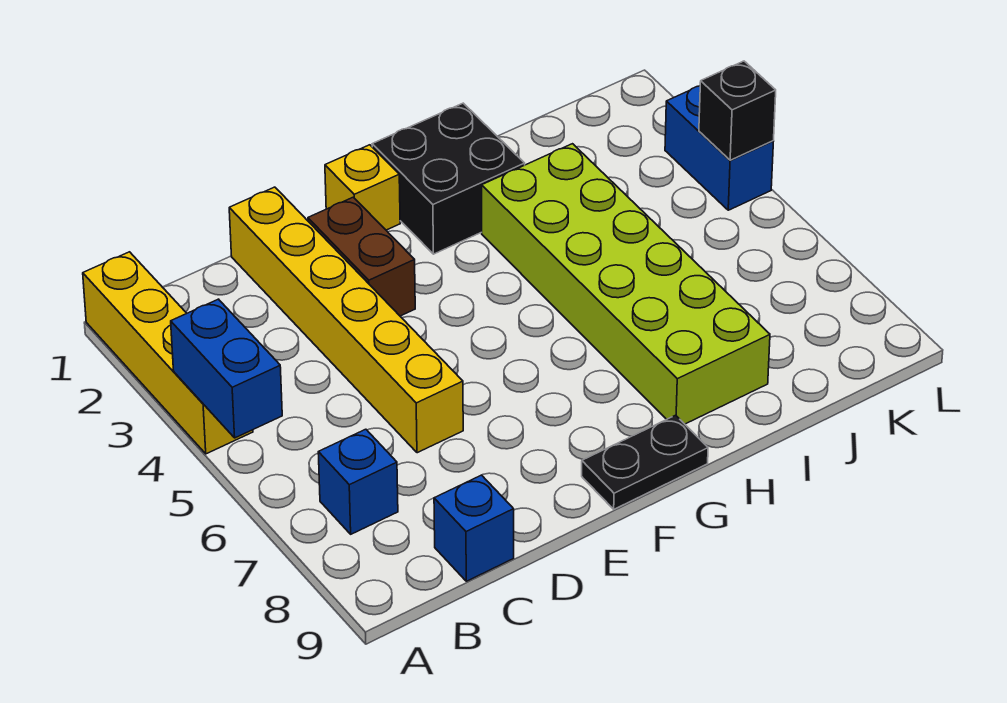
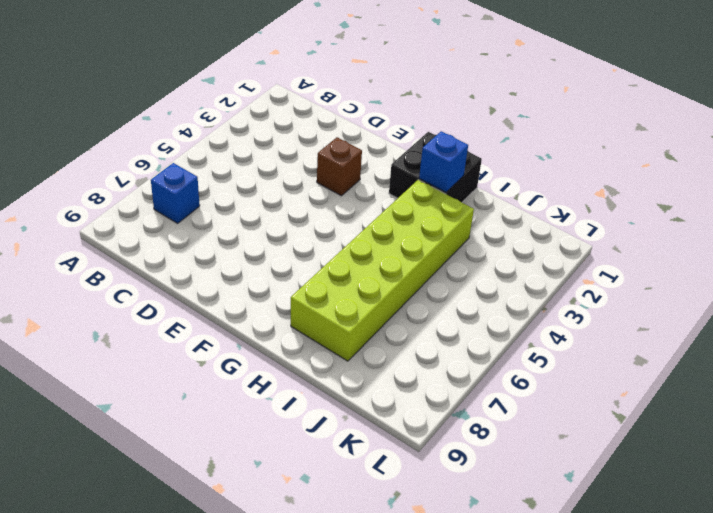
brown brick E3 level 1 -> brown brick E2:E3 level 1
blue brick H2 level 2 -> blue brick C9 level 1
none -> yellow brick A1:A4 level 1
none -> yellow brick D1:D6 level 1
none -> yellow brick F1 level 1

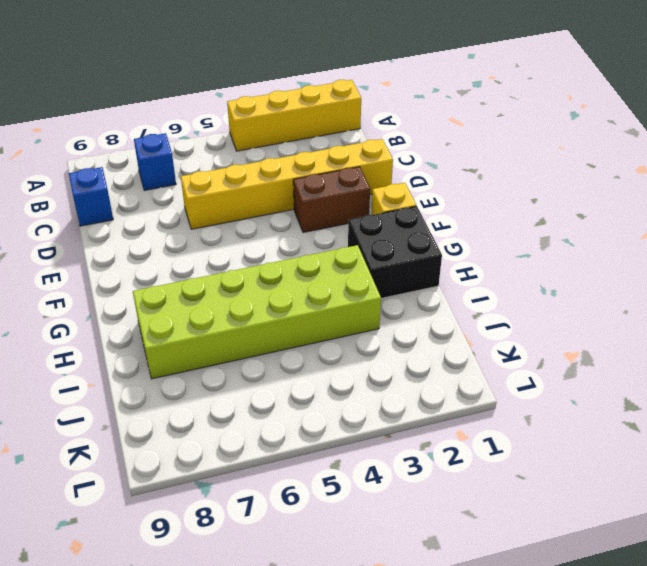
none -> black plate F9:G9 level 1
none -> blue brick L3:L4 level 1
none -> blue brick A4:A5 level 2

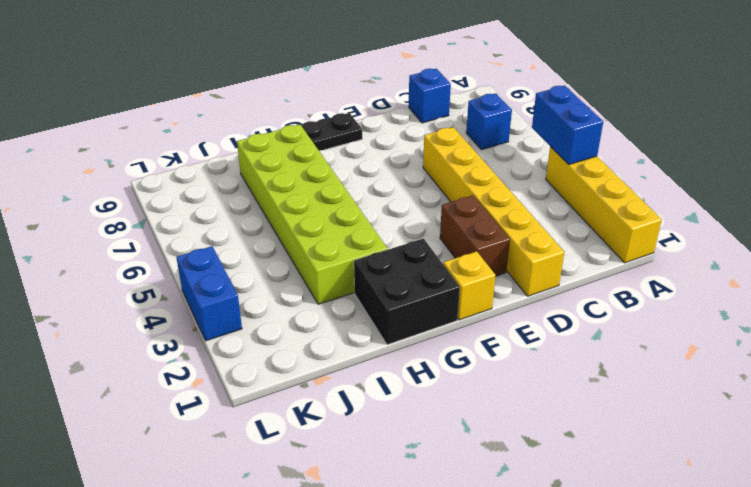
none -> black brick L4 level 2

